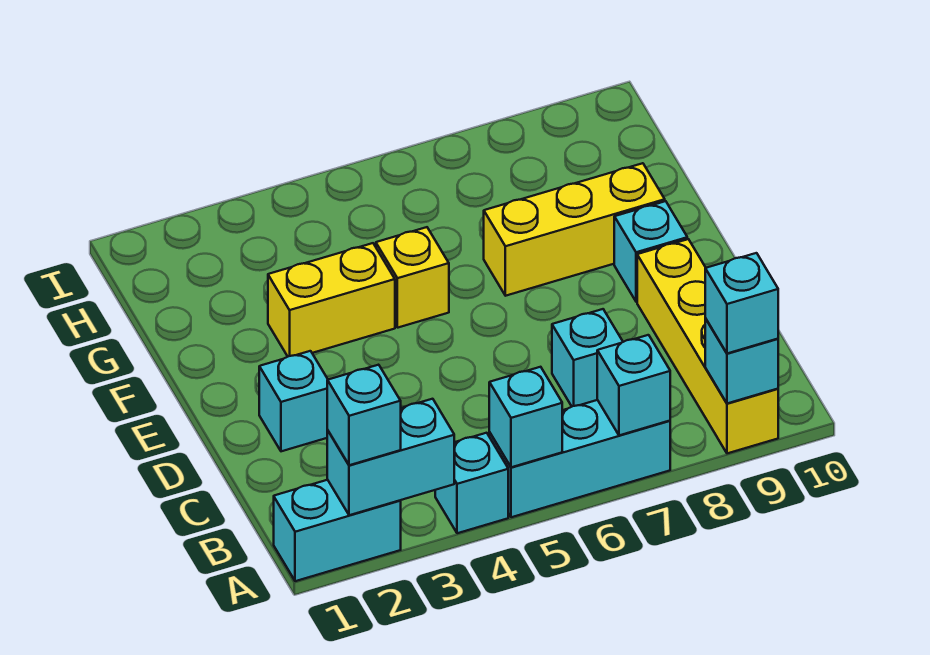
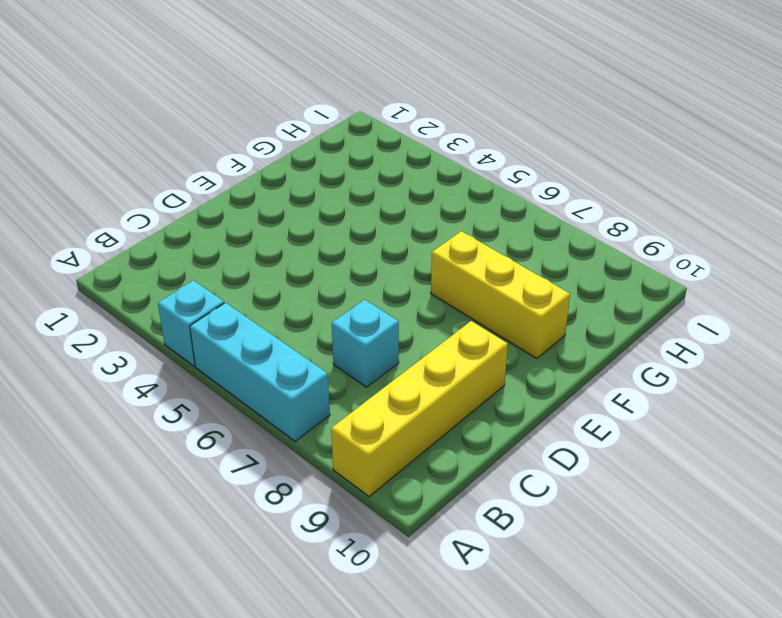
none -> cyan brick A1:A2 level 1
none -> cyan brick D2 level 1
none -> cyan brick E9 level 1

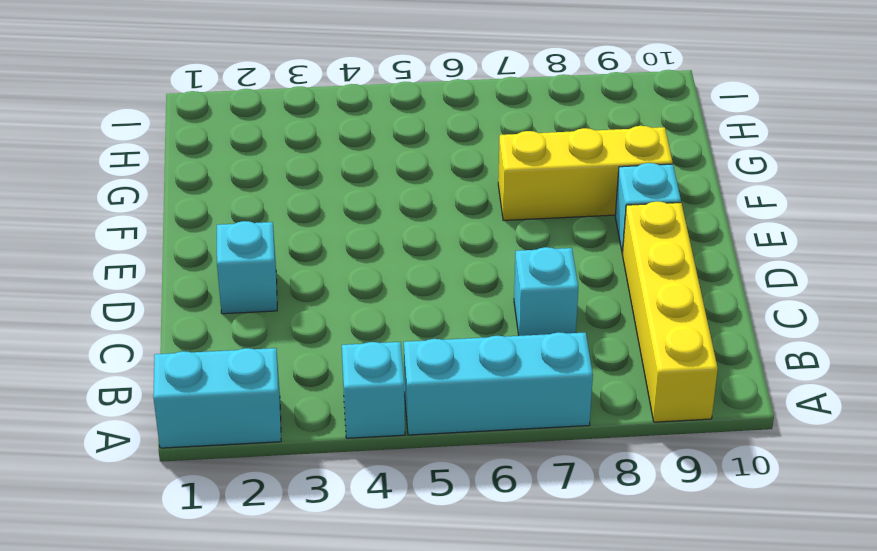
none -> yellow brick F3:F4 level 1
none -> yellow brick F5 level 1
none -> cyan brick A2:A3 level 2

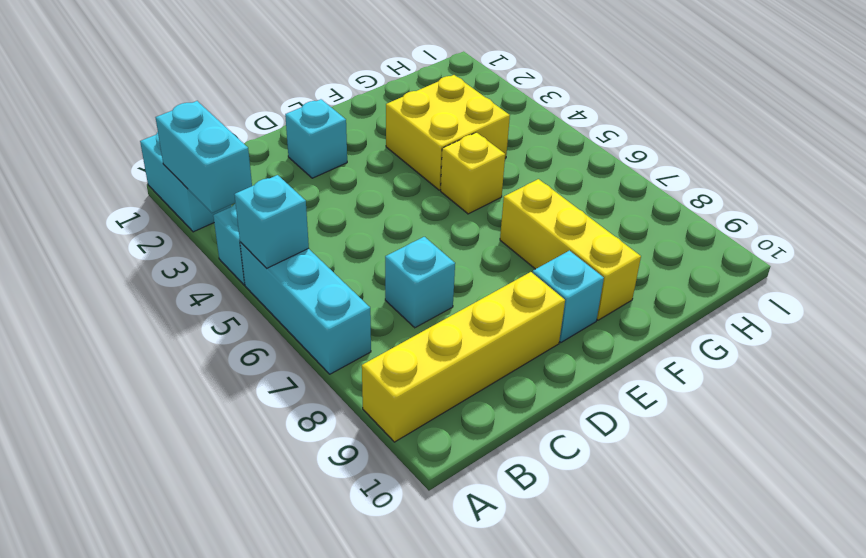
yellow brick F3:G4 level 1 -> yellow brick F3:F4 level 1
none -> cyan brick A7 level 2
none -> cyan brick A9 level 2
none -> cyan brick A2 level 3

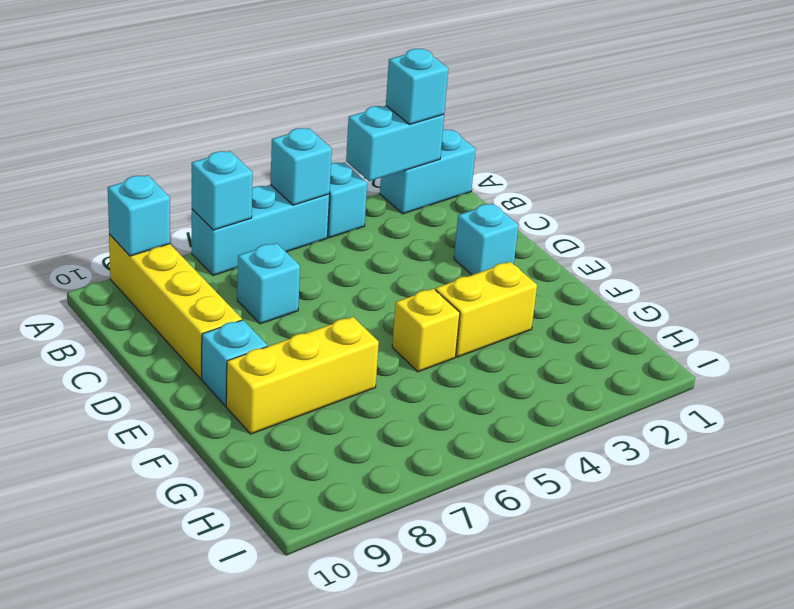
none -> cyan brick A9 level 3

